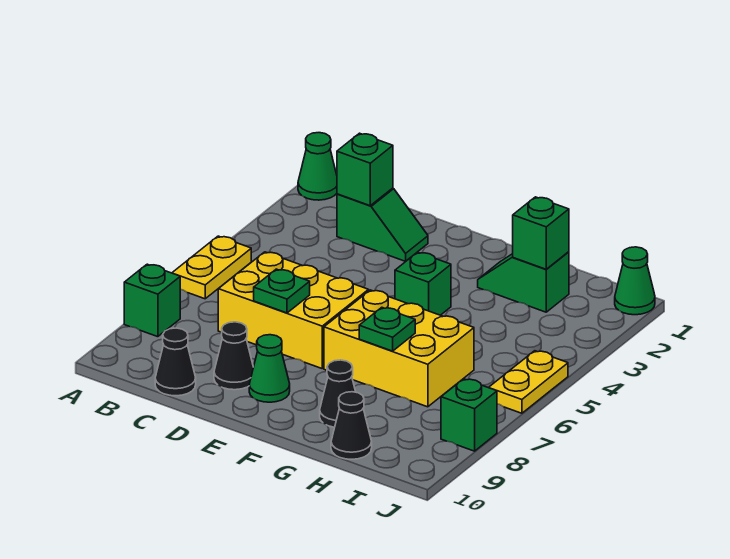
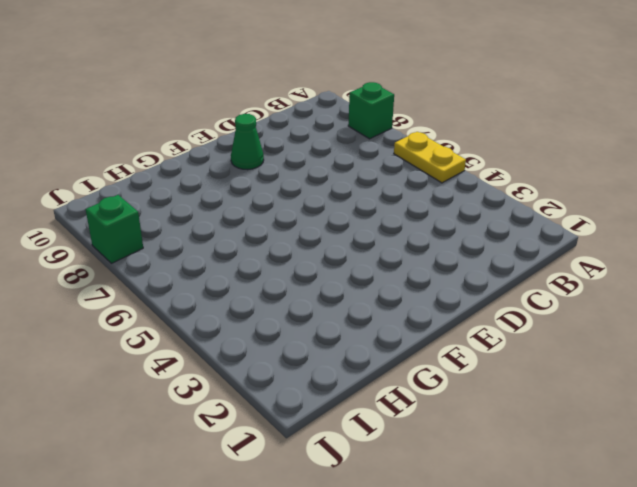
none -> green cone A1 level 1
none -> green slope C2:D2 level 1 top C
none -> yellow brick C6:E7 level 1

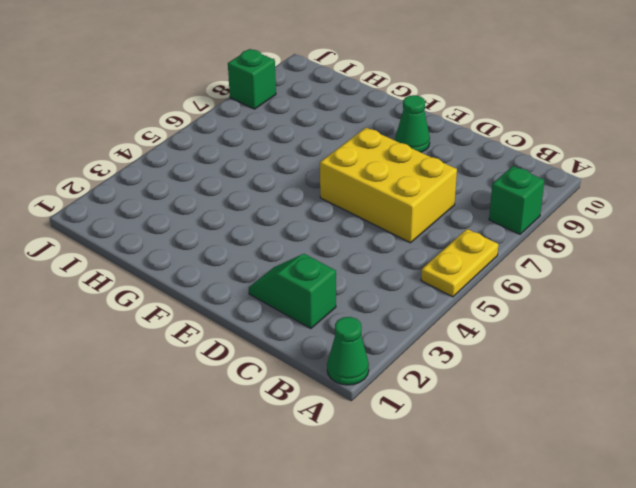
none -> black cone C10 level 1
none -> black cone D9 level 1
none -> green brick F4 level 1

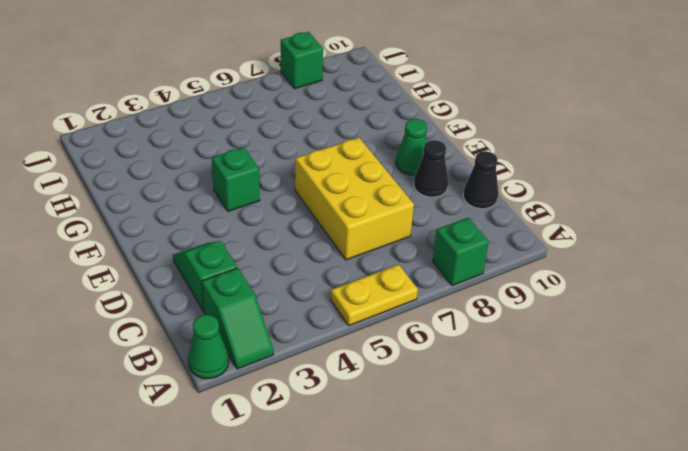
green slope A2:B2 level 1 top B -> green slope G2:H2 level 1 top H
none -> yellow brick F6:H7 level 1
none -> black cone G9 level 1
none -> black cone H10 level 1

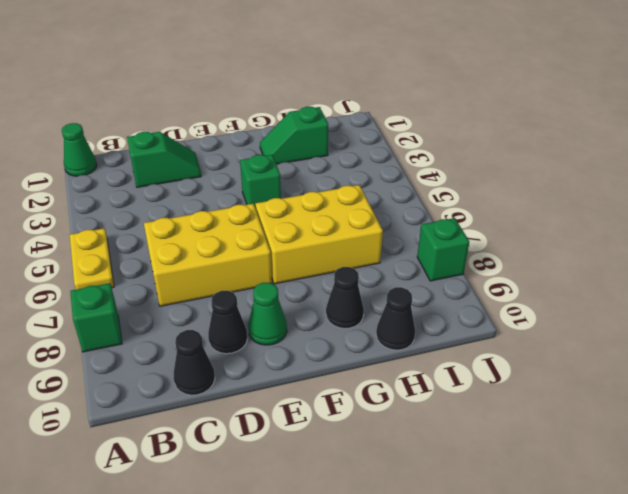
none -> green cone J1 level 1
none -> yellow plate J5:J6 level 1
none -> green brick C2 level 2

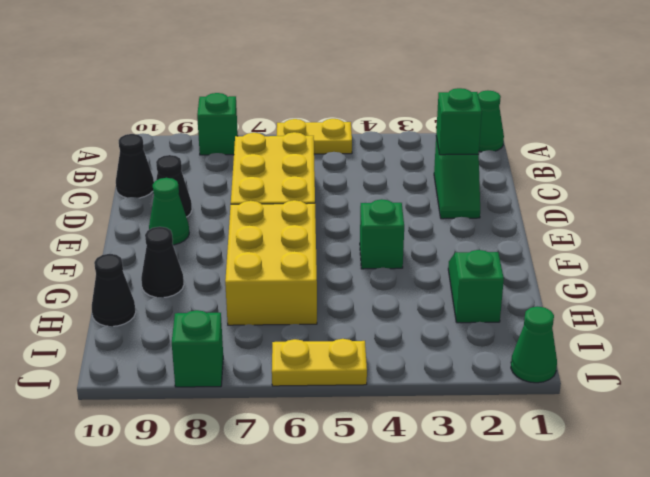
none -> green plate D7 level 2
none -> green plate G7 level 2
none -> green brick H2 level 2

